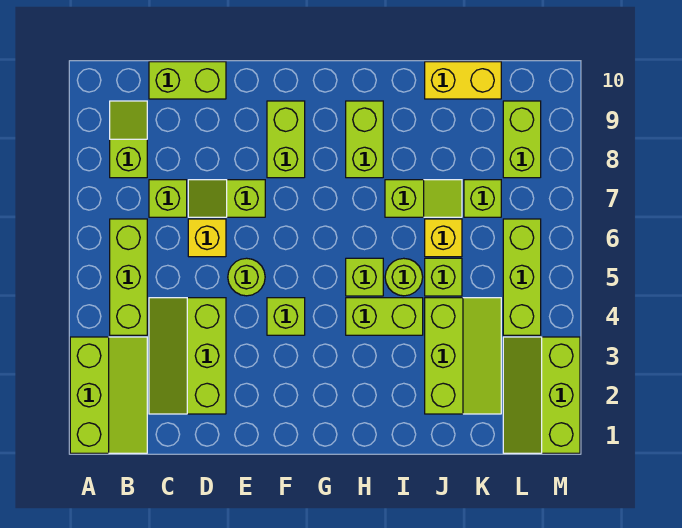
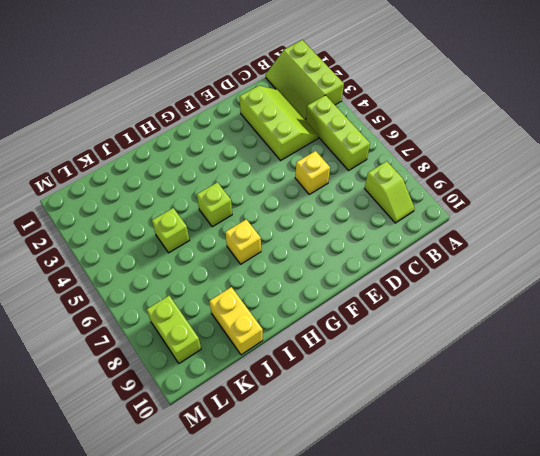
yellow brick H7 level 1 -> yellow brick J6 level 1
yellow brick J9:J10 level 1 -> yellow brick J10:K10 level 1
none -> lime brick C7 level 1
none -> lime brick C10:D10 level 1
none -> lime slope D7:E7 level 1 top E

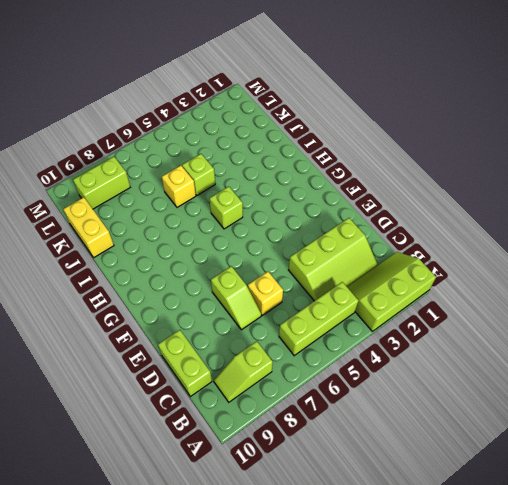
none -> lime brick C7 level 1
none -> lime round brick E5 level 1
none -> lime brick F4 level 1

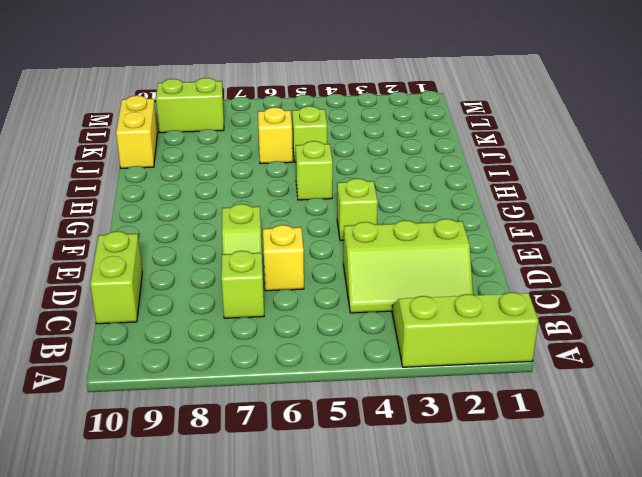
none -> lime brick B4:B6 level 1
none -> lime slope B8:B9 level 1 top 8
none -> lime round brick E5 level 1

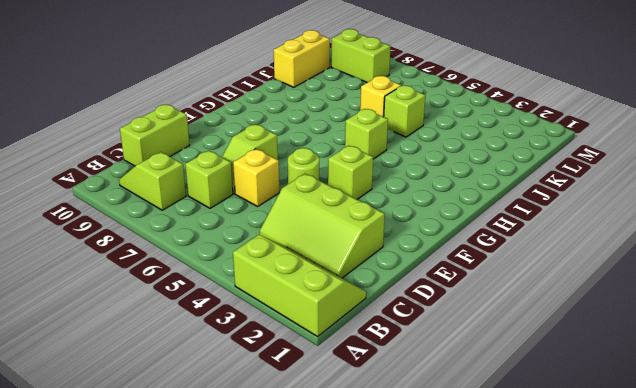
none -> lime brick B4:B6 level 1
none -> lime brick F8:F9 level 1
none -> lime brick H4:I4 level 1

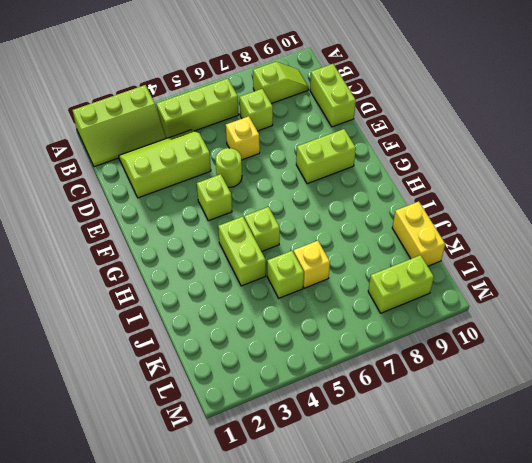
none -> lime slope D7:E7 level 1 top E
none -> lime brick H8:H9 level 1
none -> lime round brick I5 level 1

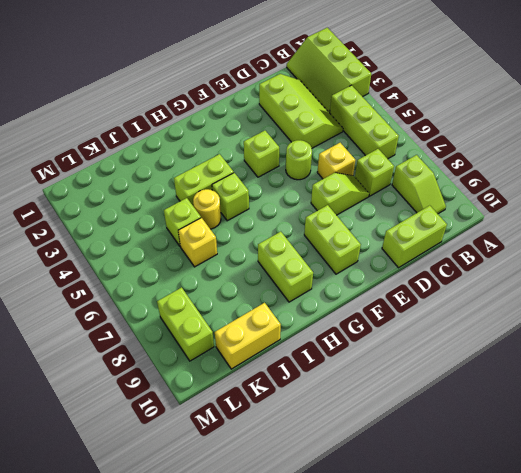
yellow round brick I5 level 1 -> lime round brick I5 level 1
none -> lime slope I7:J7 level 1 top I
none -> lime slope J2:K4 level 1 top J
none -> lime brick K7 level 1

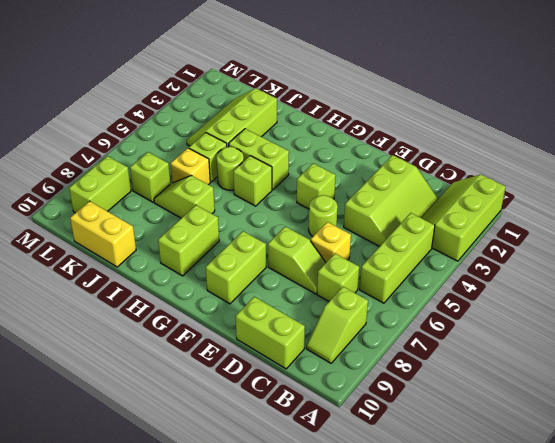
none -> lime slope L1:M3 level 1 top M
none -> lime brick L4:L6 level 1

